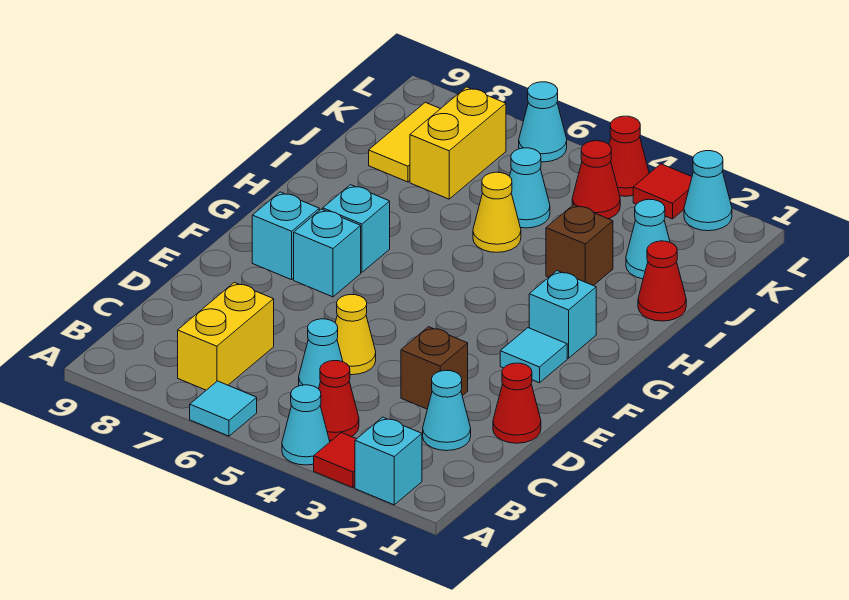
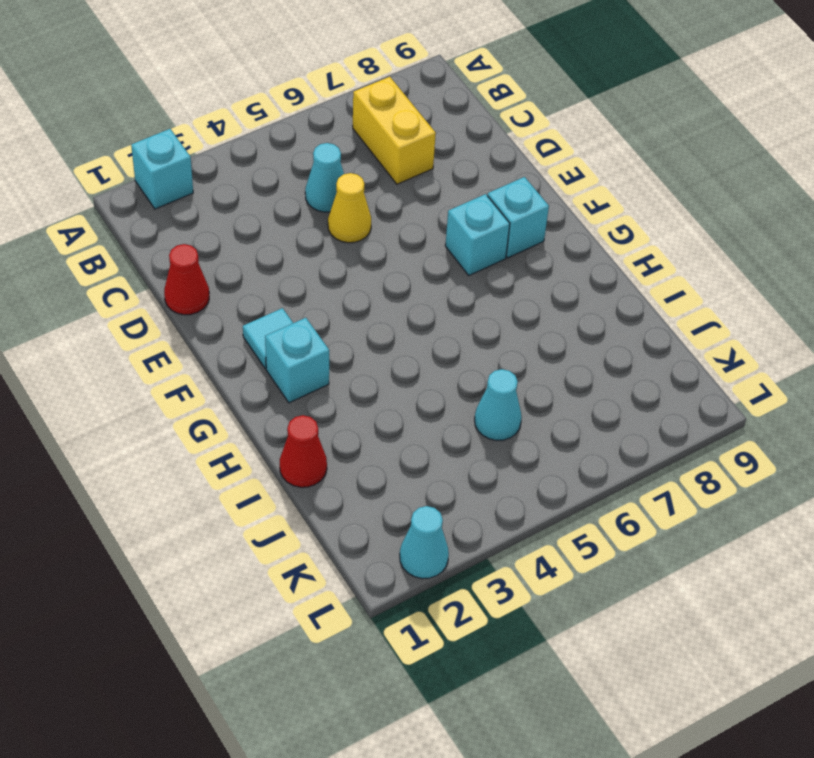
none -> red tile A3 level 1
none -> cyan cone A4 level 1
none -> cyan tile A6 level 1

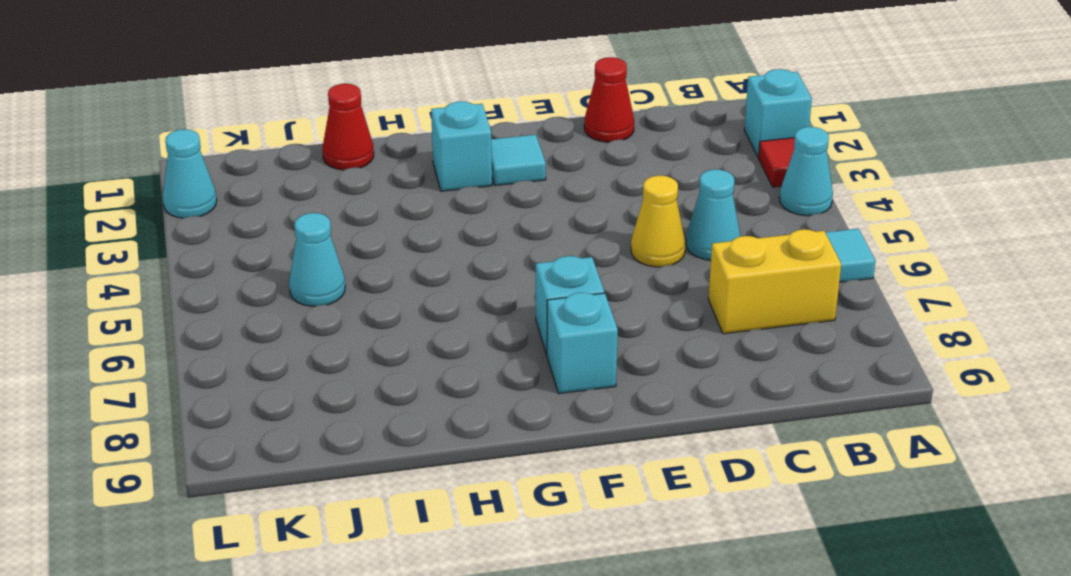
none -> red cone B4 level 1
none -> cyan cone C2 level 1
none -> brown brick D3 level 1

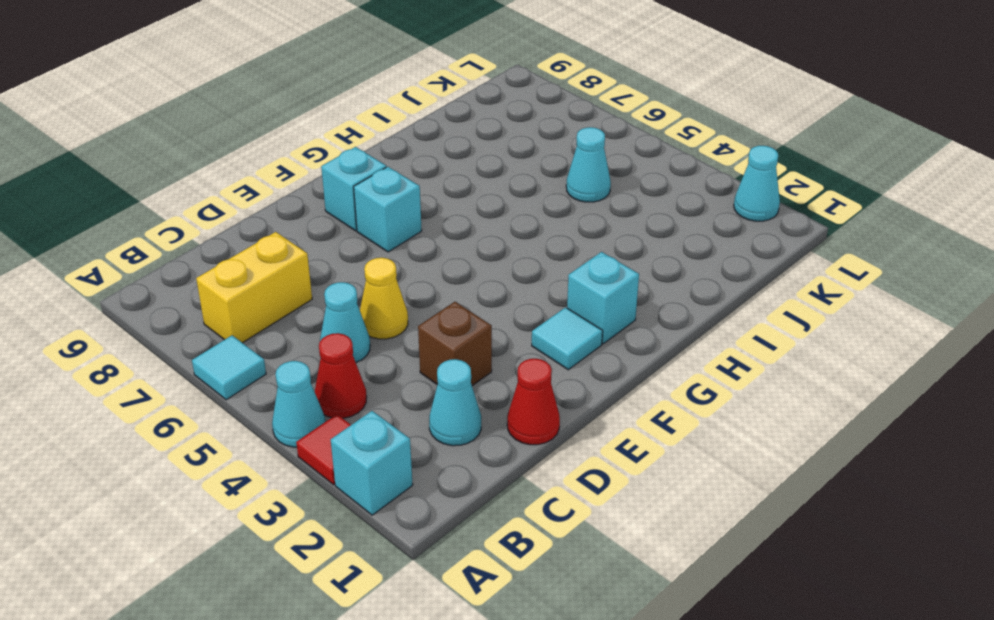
none -> cyan brick G7 level 1
none -> red cone I1 level 1
none -> brown brick I3 level 1

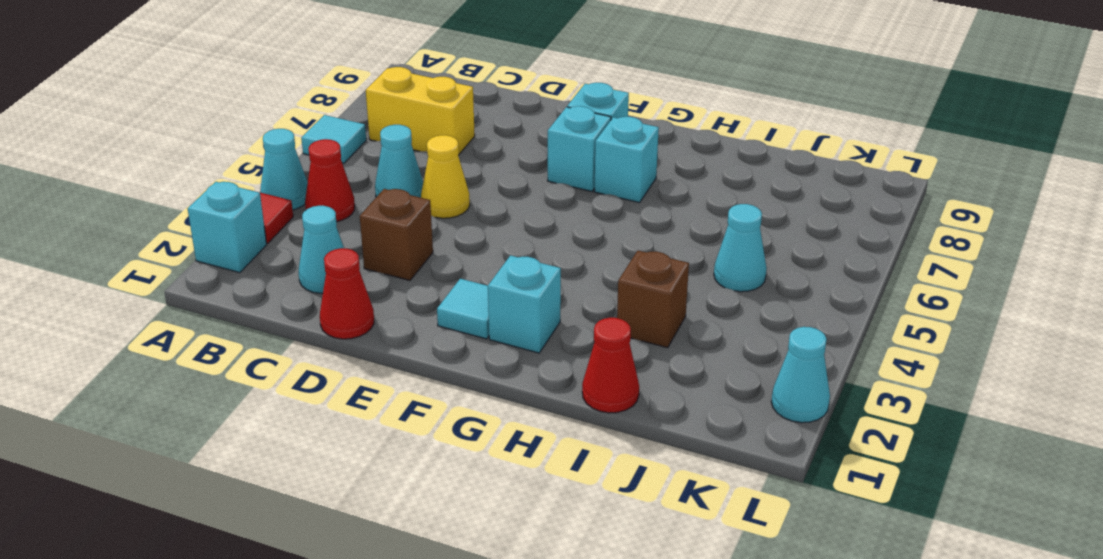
none -> yellow cone I5 level 1
none -> cyan cone J2 level 1
none -> yellow brick J7:K7 level 1

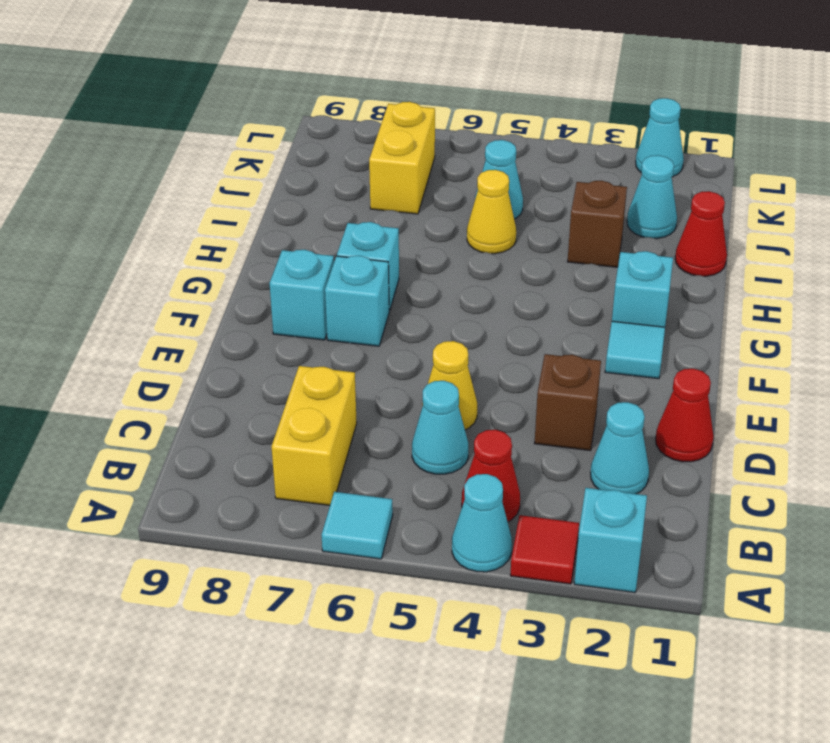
none -> yellow tile J8:K8 level 1
none -> red cone K4 level 1
none -> red tile L3 level 1

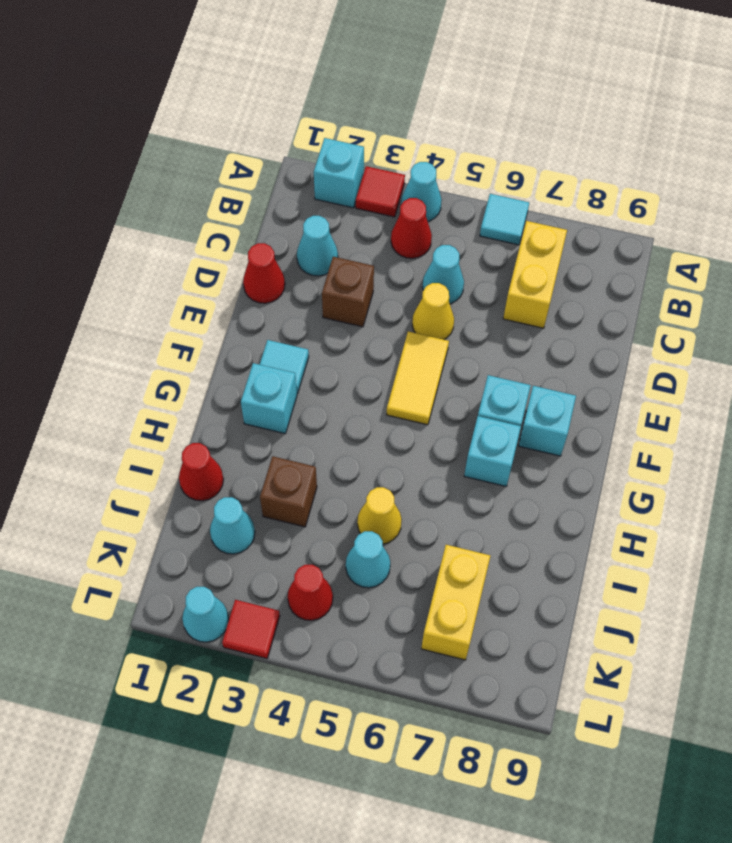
yellow tile E5:F5 level 1 -> yellow tile J8:K8 level 1
none -> red cone L4 level 1
none -> cyan cone L6 level 1

